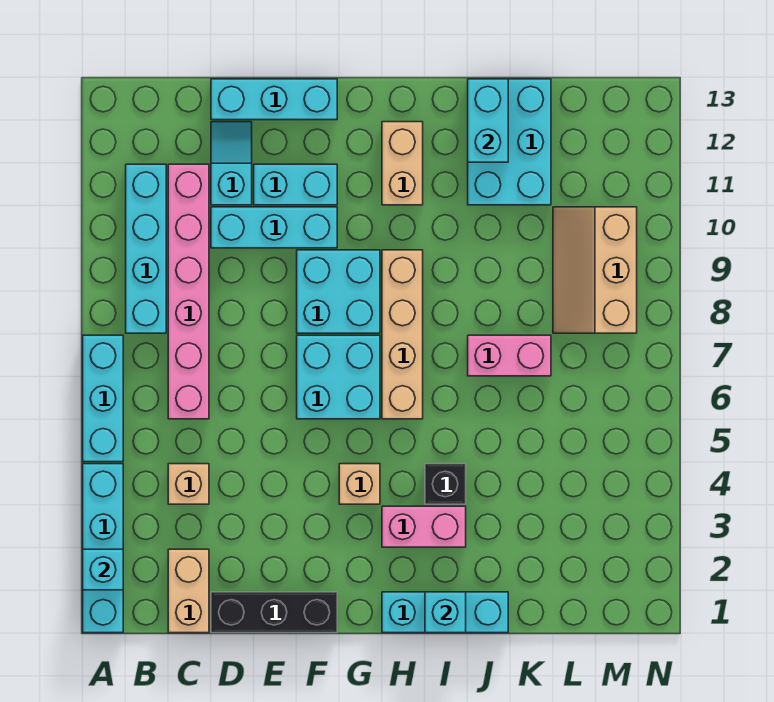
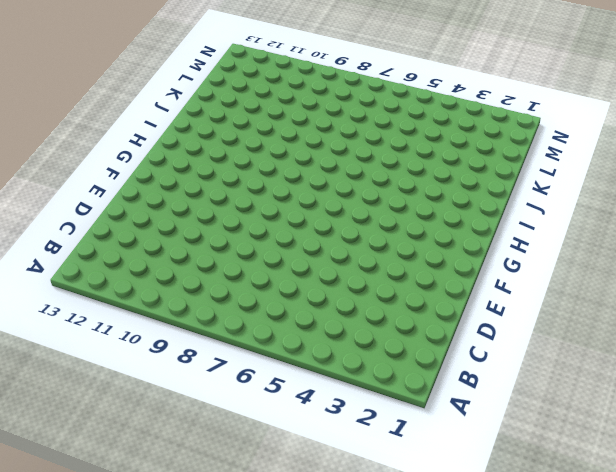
none -> cyan brick A1:A4 level 1
none -> cyan brick A5:A7 level 1
none -> cyan brick B8:B11 level 1

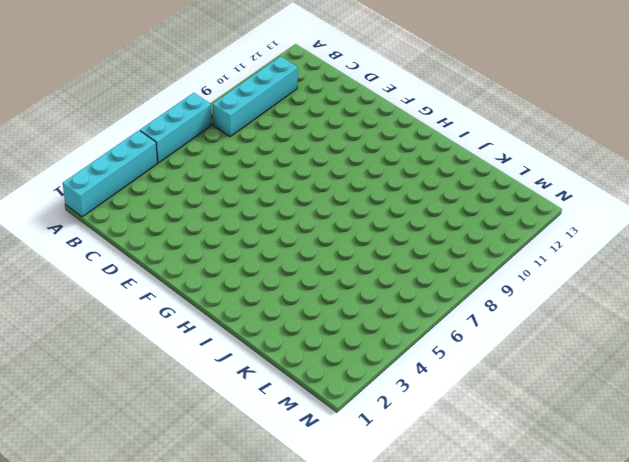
none -> tan brick C1:C2 level 1
none -> tan brick C4 level 1
none -> pink brick C6:C11 level 1

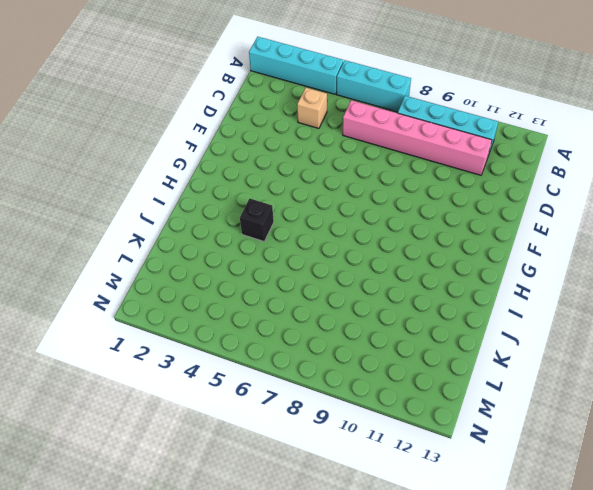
none -> tan brick C1:C2 level 1
none -> black brick D1:F1 level 1
none -> cyan brick D10:F10 level 1

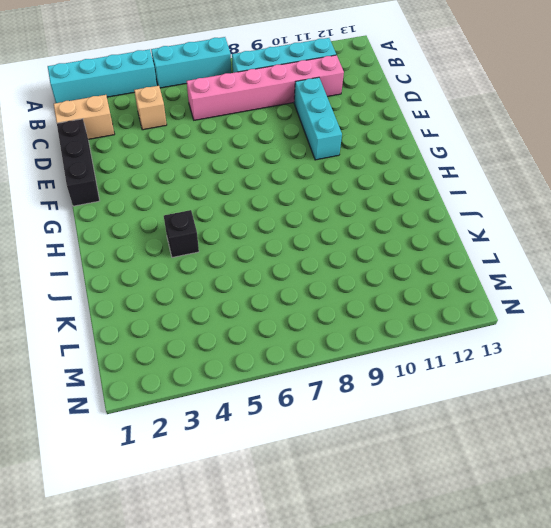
none -> cyan slope D11:D12 level 1 top 11
none -> cyan brick D13:F13 level 1
none -> cyan brick E11:F11 level 1

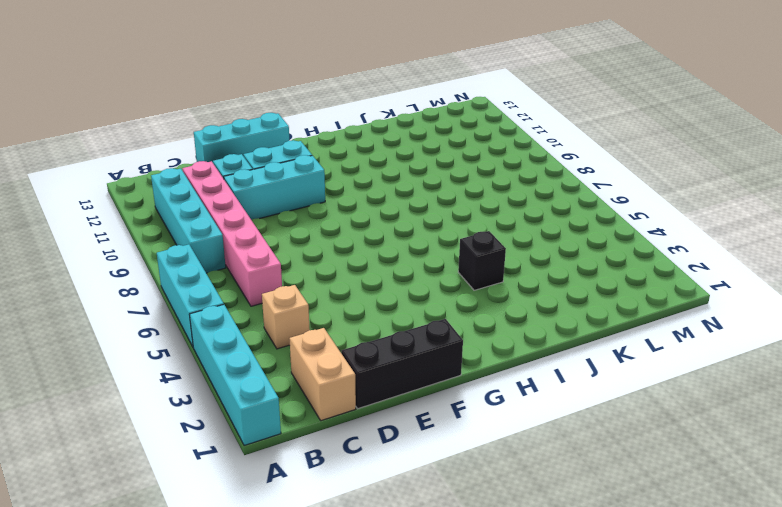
none -> cyan brick F6:G7 level 1
none -> cyan brick F8:G9 level 1
none -> tan brick G4 level 1

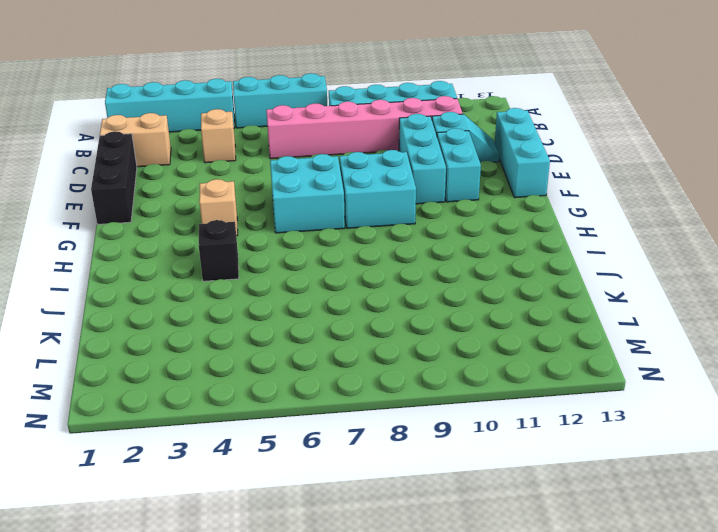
none -> cyan brick H1:J1 level 1
none -> pink brick H3:I3 level 1
none -> tan brick H6:H9 level 1

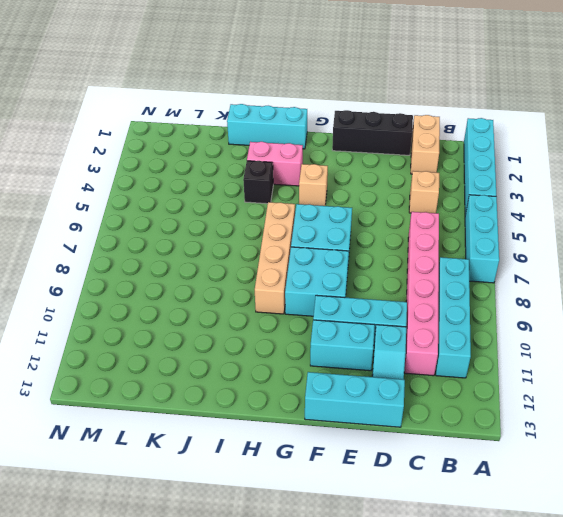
none -> tan brick H11:H12 level 1
none -> pink brick J7:K7 level 1
none -> cyan brick J11:K13 level 1

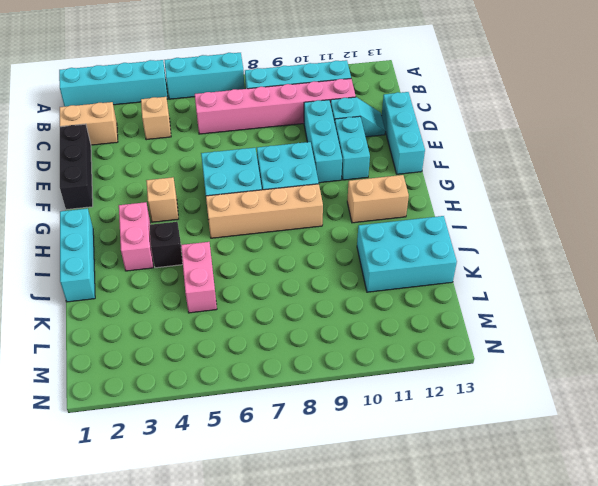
pink brick J5:K5 level 1 -> pink brick J7:K7 level 1
none -> tan slope L8:M10 level 1 top M
none -> cyan brick A2 level 2
none -> cyan brick I1 level 2

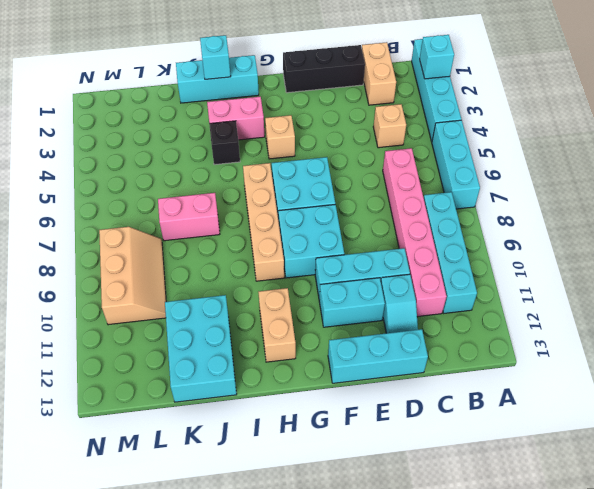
none -> cyan brick J12:J13 level 2

